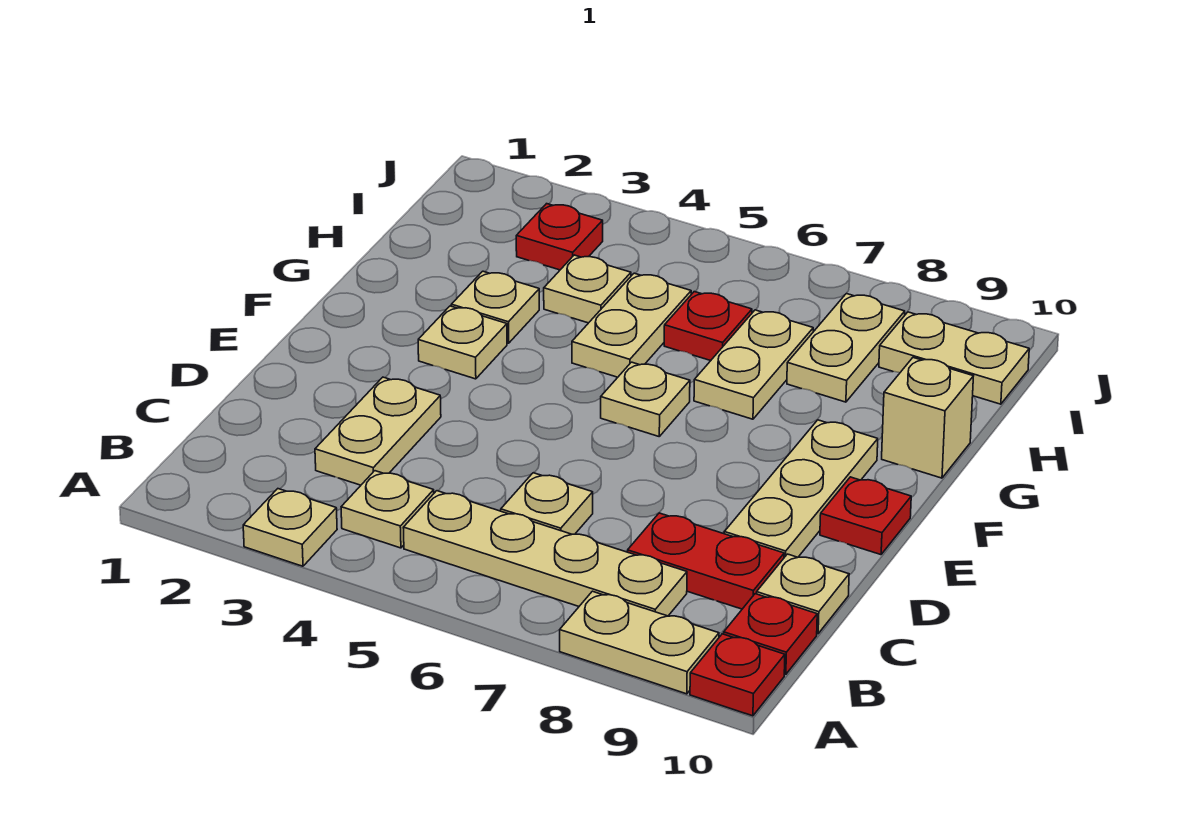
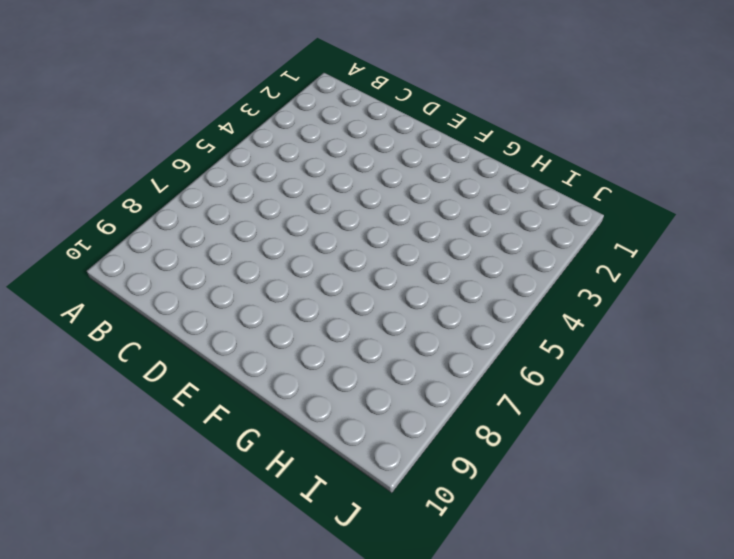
none -> tan plate A3 level 1
none -> tan plate A8:A9 level 1
none -> red plate A10 level 1

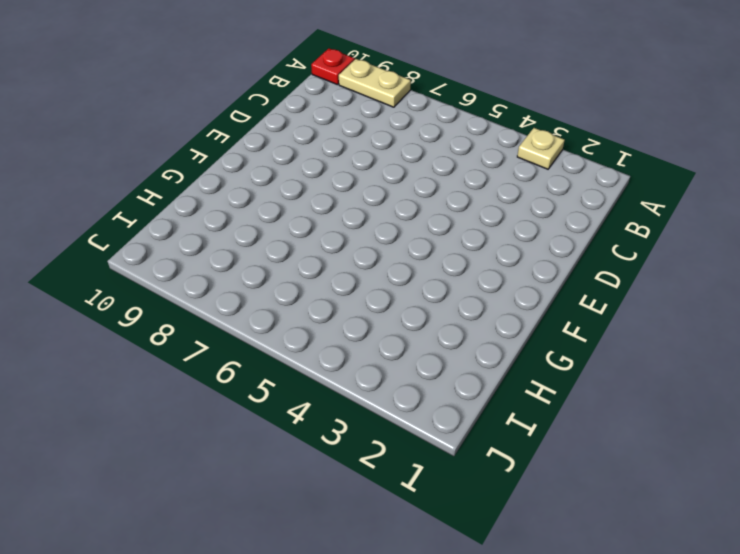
none -> tan plate B4 level 1
none -> tan plate B5:B8 level 1
none -> red plate B10 level 1

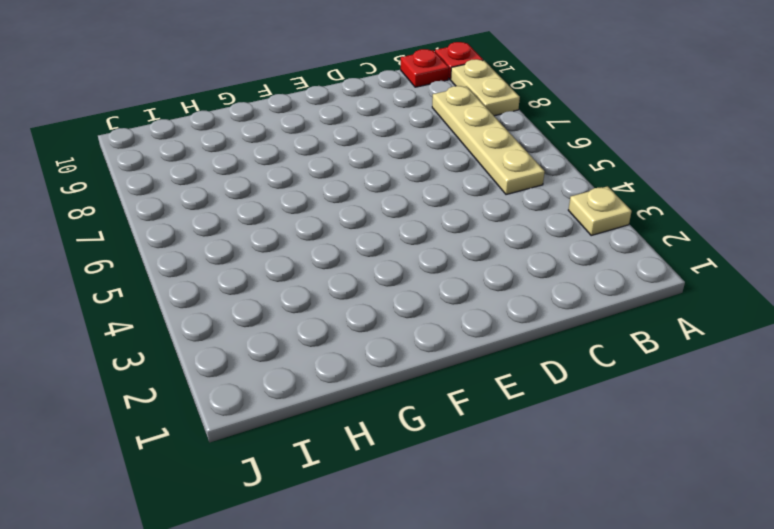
none -> tan plate B4 level 1
none -> tan plate C3:D3 level 1
none -> tan plate C6 level 1

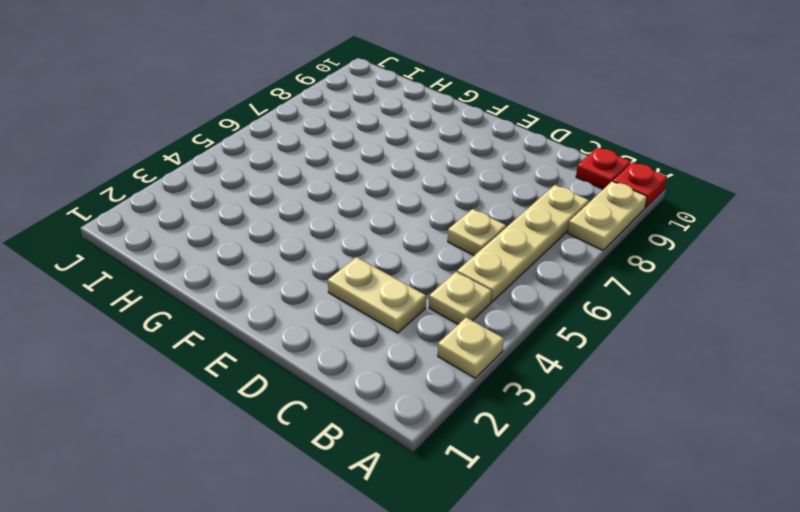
none -> red plate C8:C9 level 1
none -> tan plate C10 level 1
none -> tan plate D9:F9 level 1

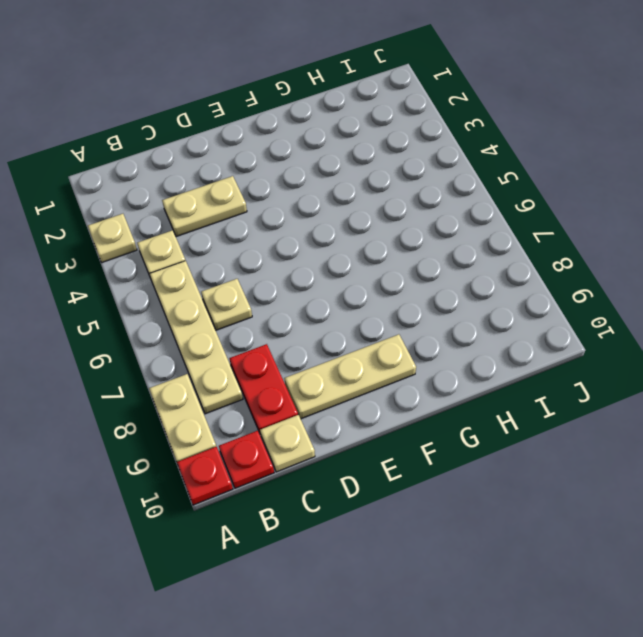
none -> red plate E10 level 1
none -> tan plate F3 level 1
none -> tan plate F6 level 1

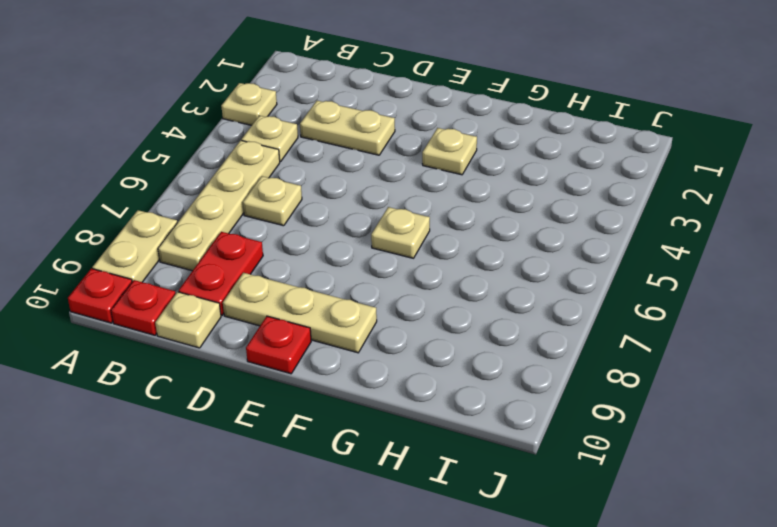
none -> tan plate G3 level 1
none -> tan plate G5:H5 level 1
none -> tan plate G7:H7 level 1

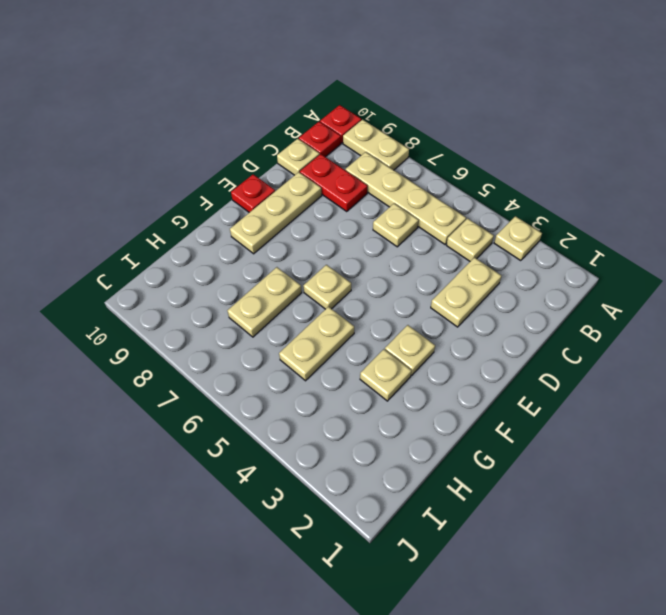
none -> tan brick G10 level 1
none -> tan plate H4 level 1
none -> red plate H6 level 1

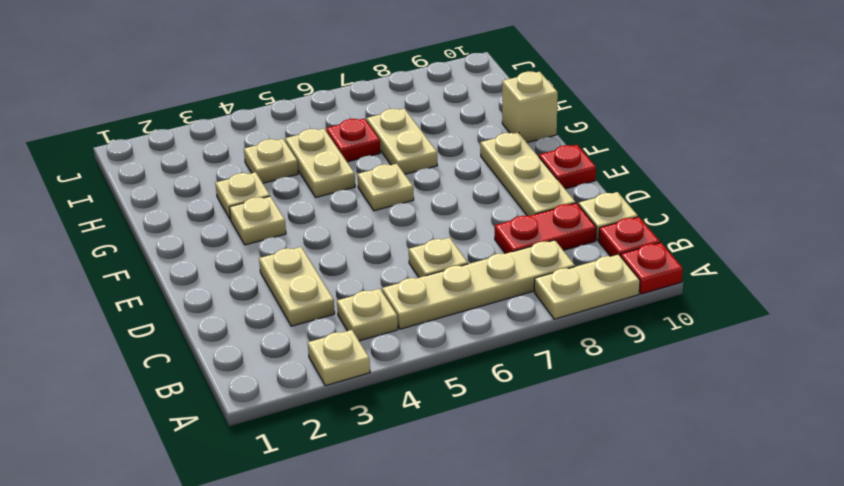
none -> tan plate H8:I8 level 1
none -> red plate I3 level 1
none -> tan plate I9:I10 level 1

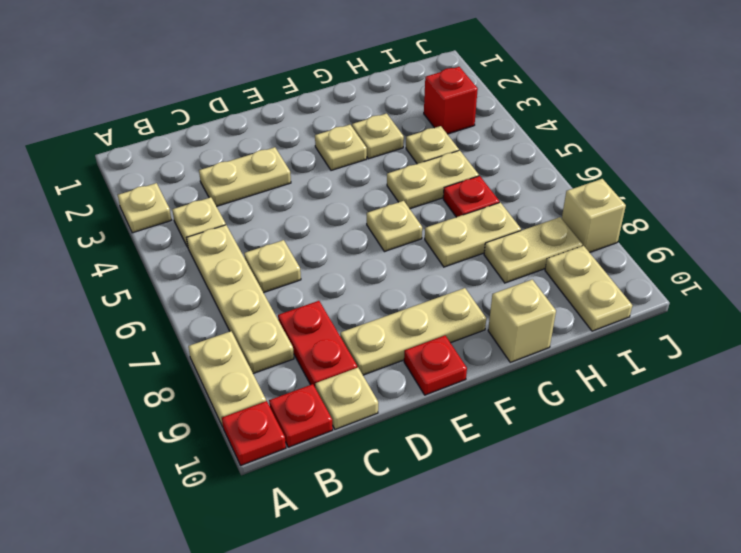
red brick I3 level 1 -> red plate I3 level 1
tan brick J8 level 1 -> none

